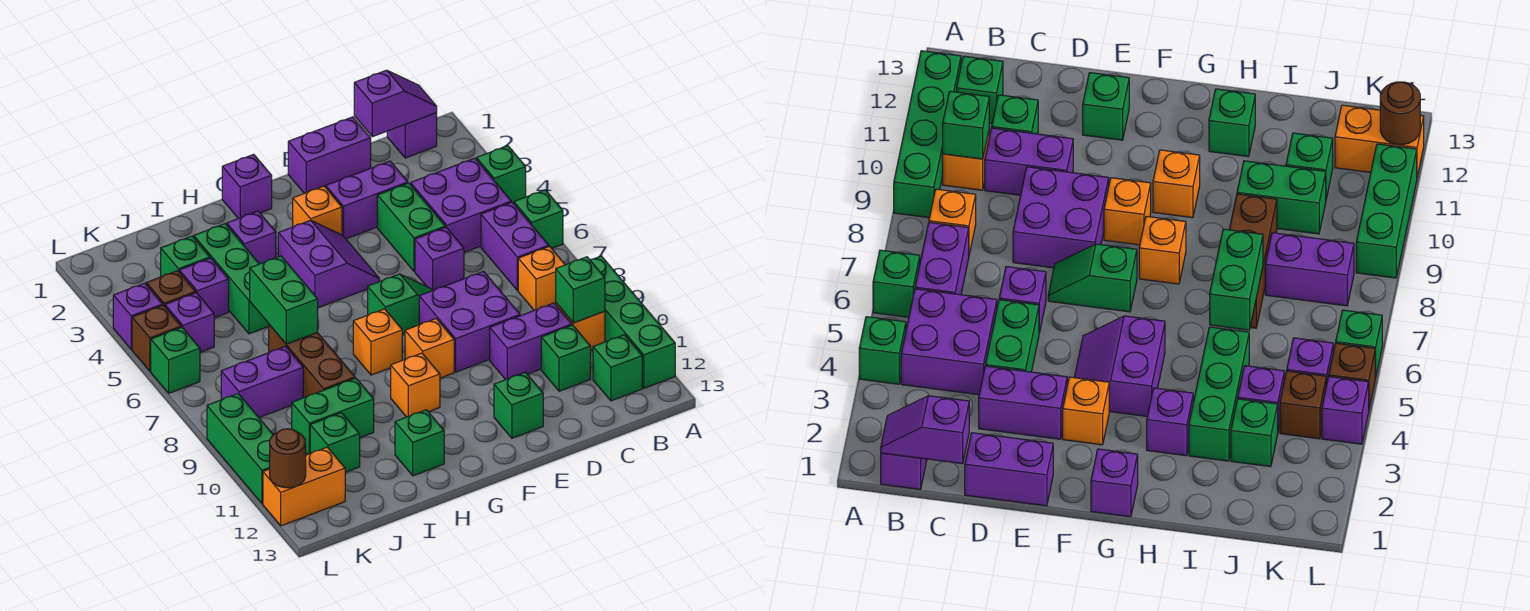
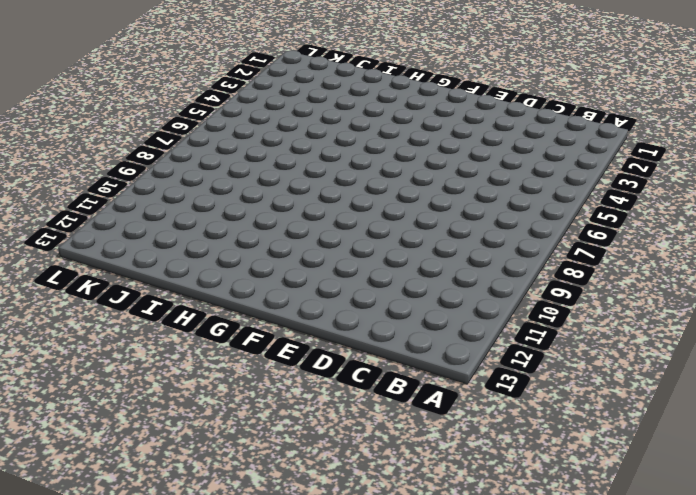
none -> green brick A4 level 1
none -> green brick A6 level 1
none -> green brick A9:A12 level 1
none -> purple brick B1 level 1

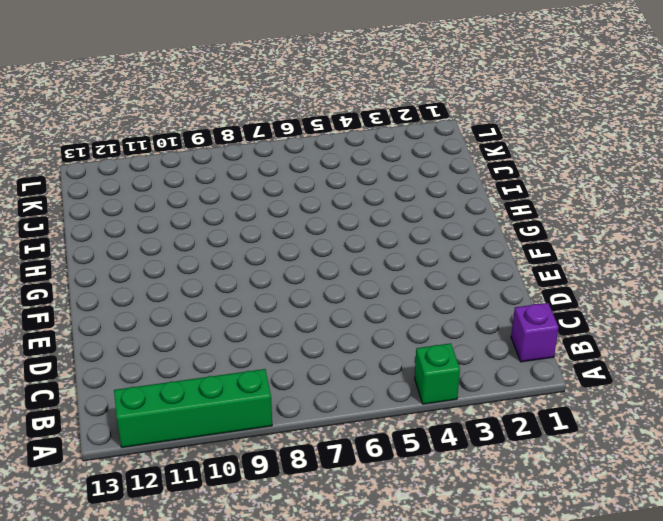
none -> green brick A6 level 1
none -> purple brick B4:C5 level 1
none -> purple brick B6:B7 level 1
none -> orange brick B8 level 1

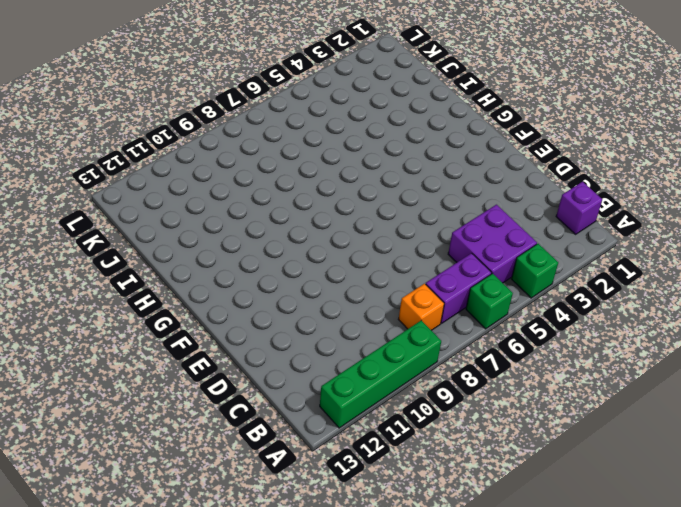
none -> orange brick B10 level 1
none -> green brick B12 level 1
none -> purple brick C10:D10 level 1
none -> green brick C11 level 1

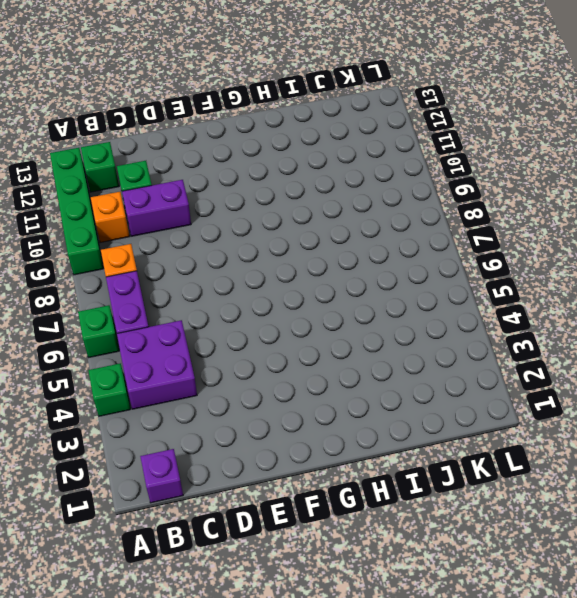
none -> purple brick D1:E1 level 1
none -> purple brick D3:E3 level 1
none -> green brick D4:D5 level 1
none -> purple brick D6 level 1

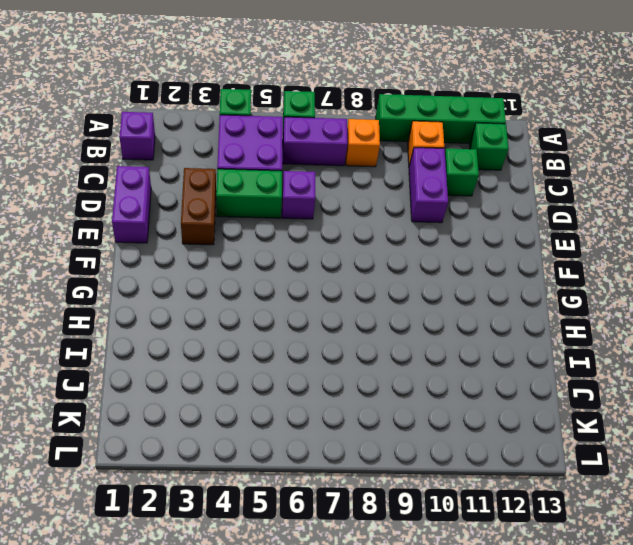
brown brick D3:E3 level 1 -> purple brick D3:E3 level 1
none -> purple brick D8:E9 level 1
none -> green slope E7:F7 level 1 top F
none -> green brick E12 level 1
none -> orange brick F3 level 1

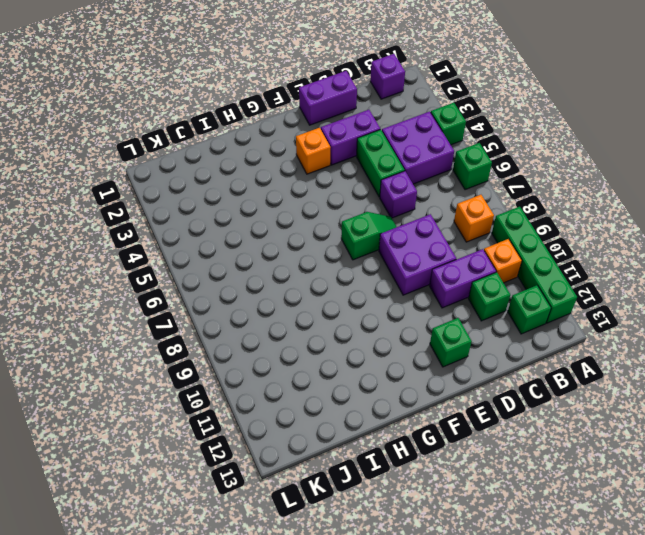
none -> purple brick B6:B7 level 1
none -> purple slope F4:G5 level 1 top G
none -> orange brick F9 level 1
none -> purple brick G1 level 1

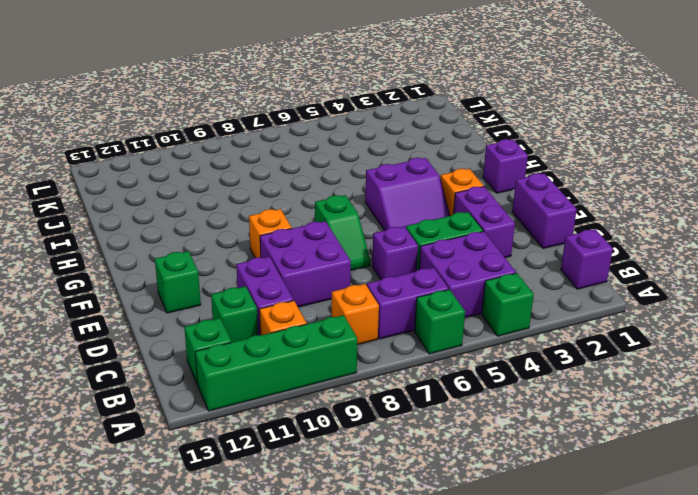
none -> orange brick G8 level 1
none -> orange brick G10 level 1
none -> purple brick H3 level 1
none -> green brick H12 level 1

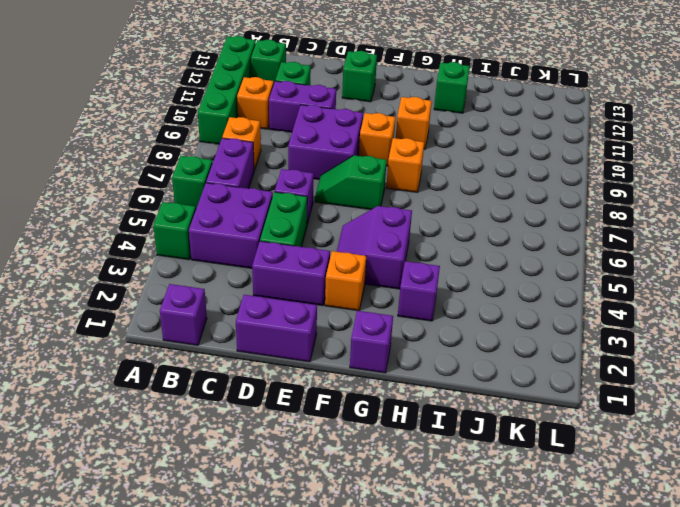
none -> green brick I3:I5 level 1
none -> brown brick I7:I9 level 1
none -> green brick I10:J10 level 1
none -> green brick J3 level 1

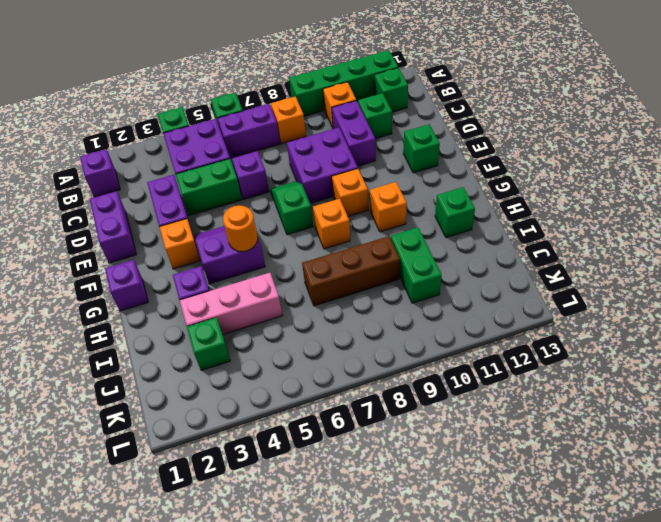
orange round brick G5 level 2 -> none
pink brick I3:I5 level 1 -> green brick I3:I5 level 1
none -> purple brick J4 level 1
none -> purple brick J8:K8 level 1
none -> green brick J11 level 1
none -> brown brick K4 level 1

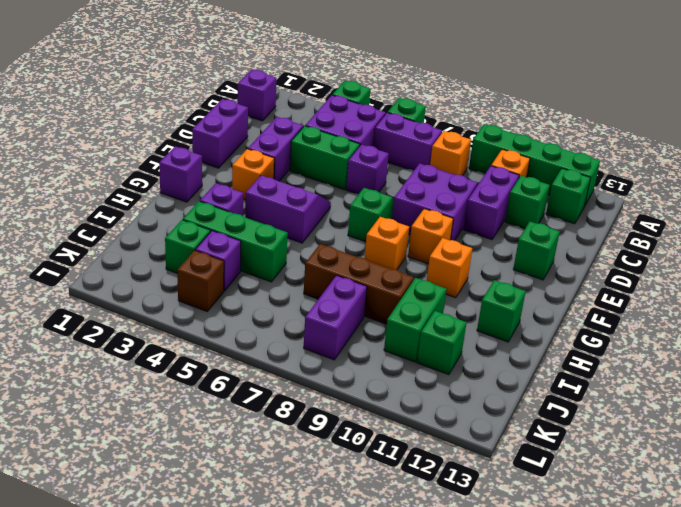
none -> purple brick K5 level 1
none -> orange brick K12:L12 level 1
none -> purple brick L4 level 1
none -> brown brick L5 level 1

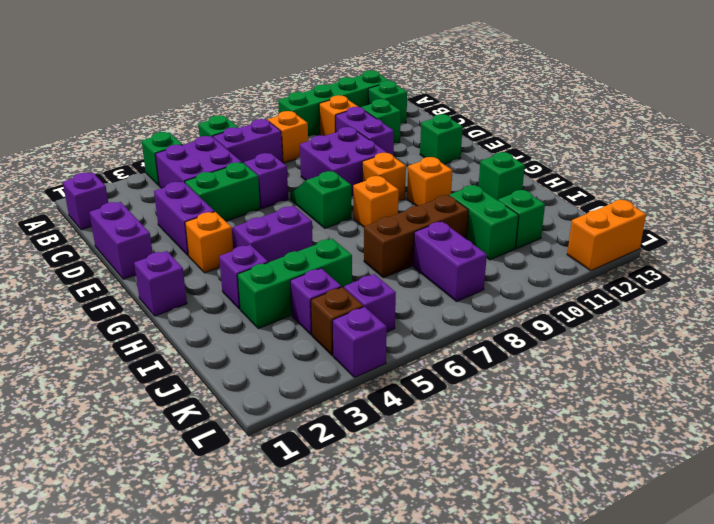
orange brick L12:L13 level 1 -> orange brick K12:L12 level 1
none -> green brick J3 level 1
none -> brown brick L5 level 1
none -> green brick L6 level 1
none -> green brick L9:L11 level 1

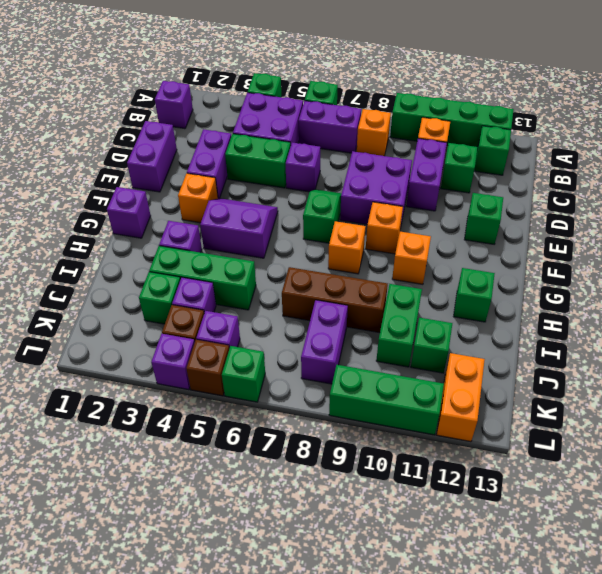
none -> purple slope B1:C1 level 2 top C
none -> green brick B10 level 2
none -> green brick I6:I7 level 2
none -> brown round brick L12 level 2

